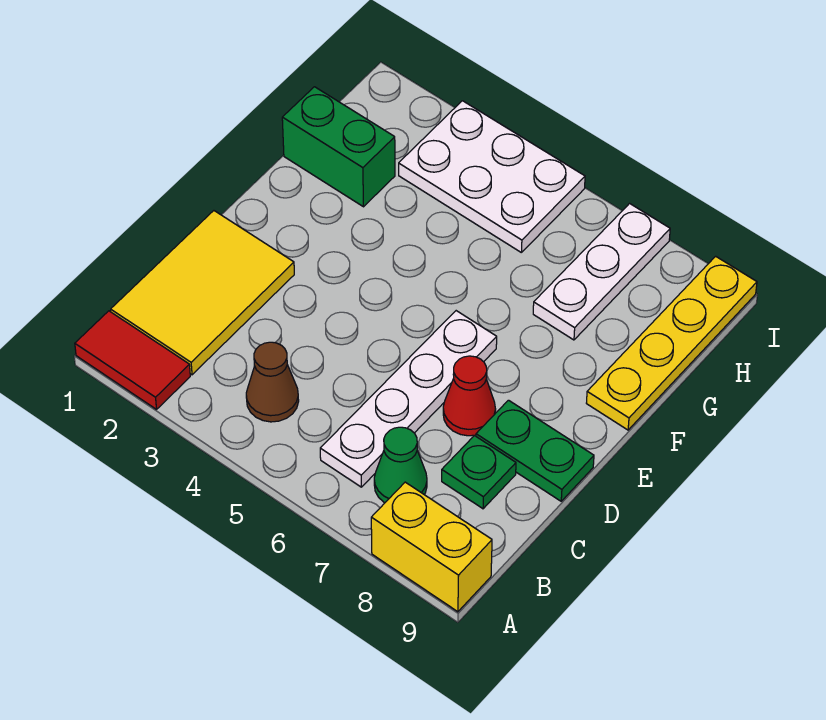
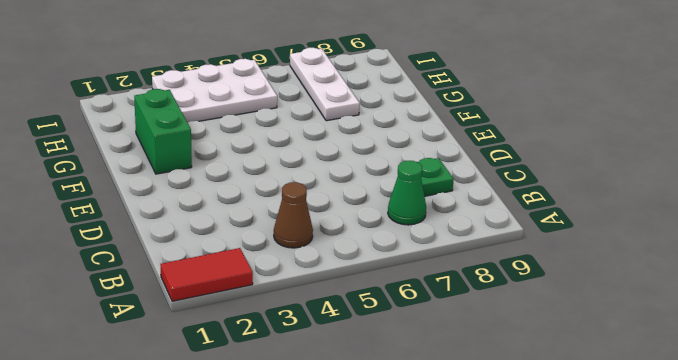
green brick F2:G2 level 1 -> green brick G1:G2 level 1
none -> yellow brick A8:A9 level 1
none -> yellow tile B1:D2 level 1
none -> white plate B6:E6 level 1

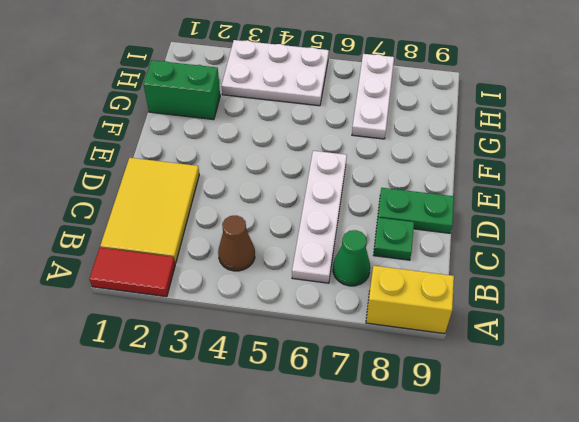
none -> red cone D7 level 1
none -> yellow plate F9:I9 level 1

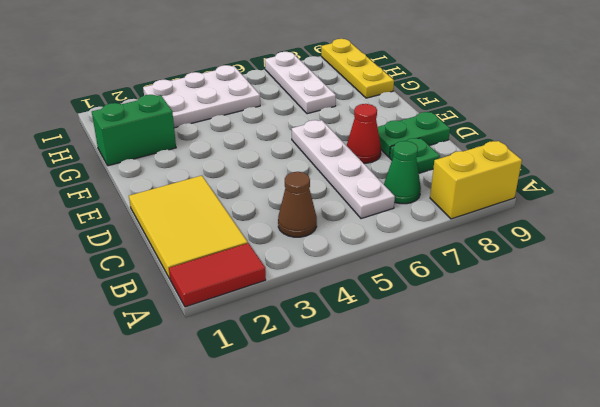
yellow plate G9:I9 level 1 -> yellow plate F9:I9 level 1

